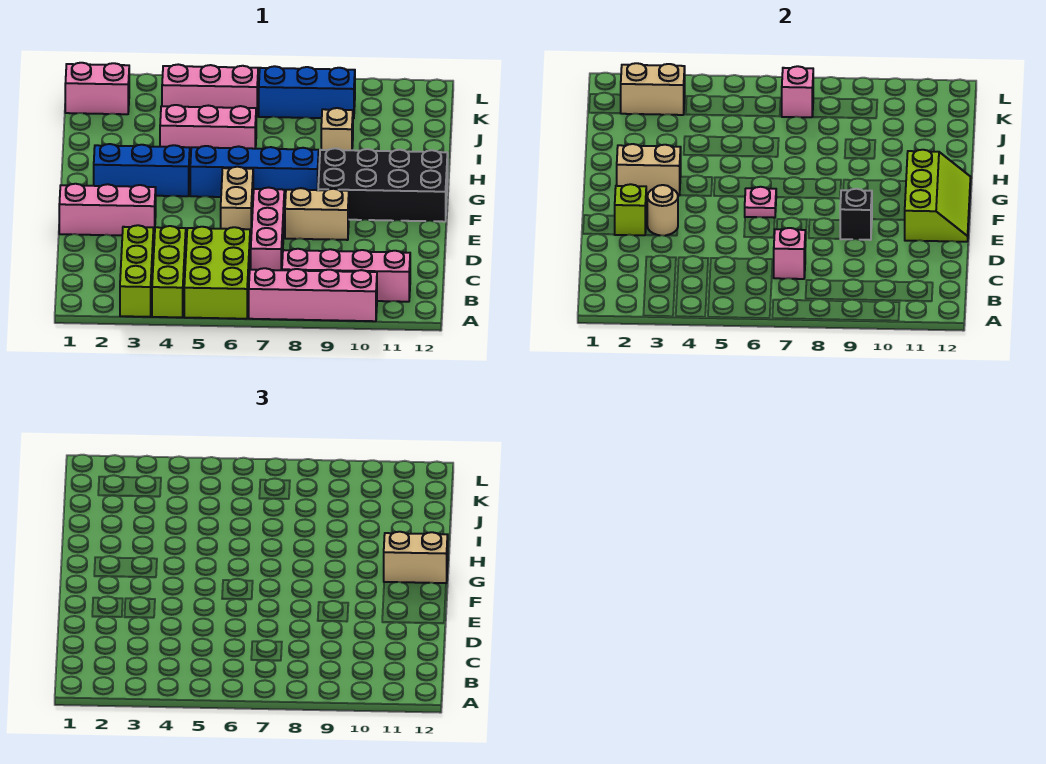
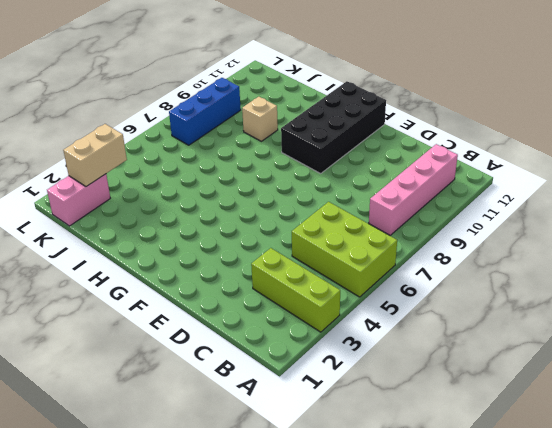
none -> lime brick A4:C4 level 1
none -> pink brick A7:A10 level 1
none -> pink brick C7:E7 level 1

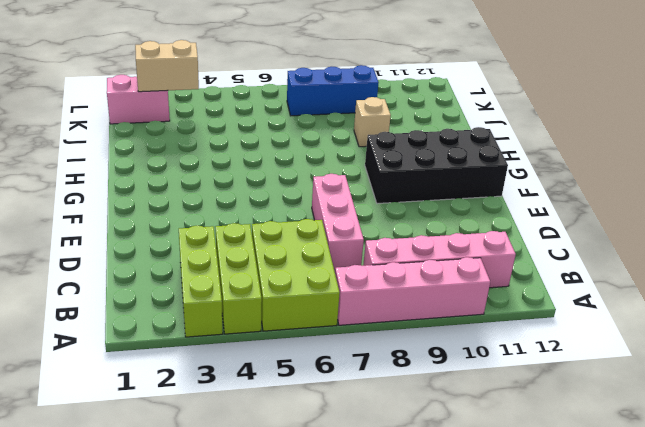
none -> pink brick E1:E3 level 1
none -> tan brick E6:F6 level 1
none -> tan brick E8:E9 level 1

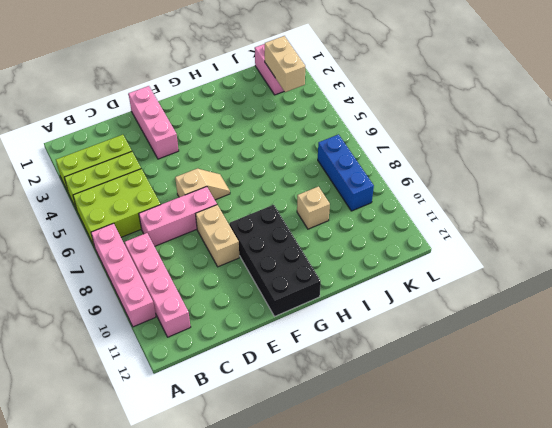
tan slope E6:F6 level 1 top E -> tan brick E6:F6 level 1
none -> blue brick G2:G4 level 1
none -> blue brick G5:G8 level 1
none -> pink brick I4:I6 level 1

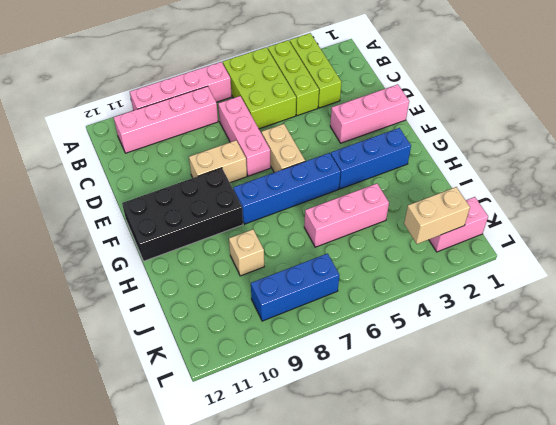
none -> pink brick K4:K6 level 1
none -> pink brick C7 level 2
none -> lime brick E2 level 2

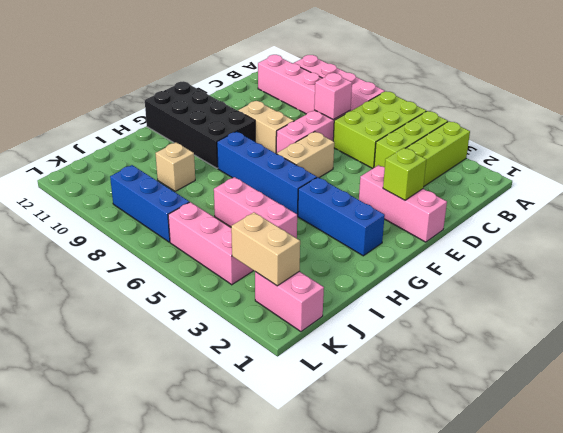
none -> tan round brick E3 level 2
none -> black brick E9 level 2
none -> lime slope E11:G12 level 2 top 11

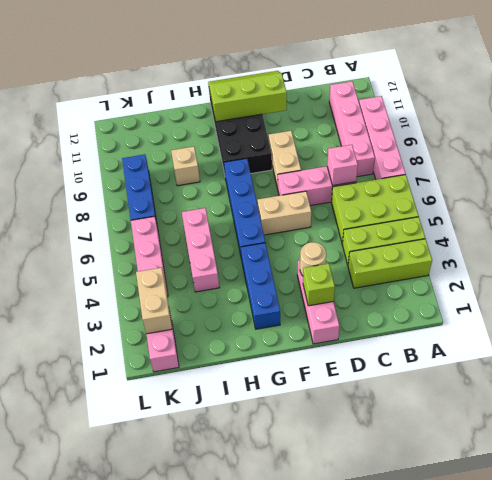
none -> black brick E9 level 2
none -> pink plate F6 level 2
none -> tan brick G2:G3 level 2

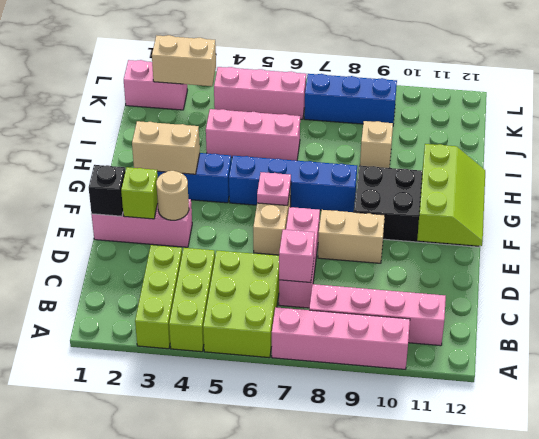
black brick E1 level 2 -> black brick E9 level 2
none -> pink brick K7 level 2
none -> tan brick G11:G12 level 3

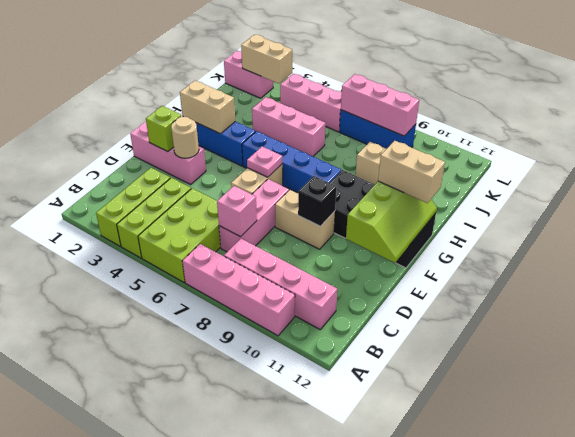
pink brick K7:K9 level 2 -> pink brick K7 level 2

